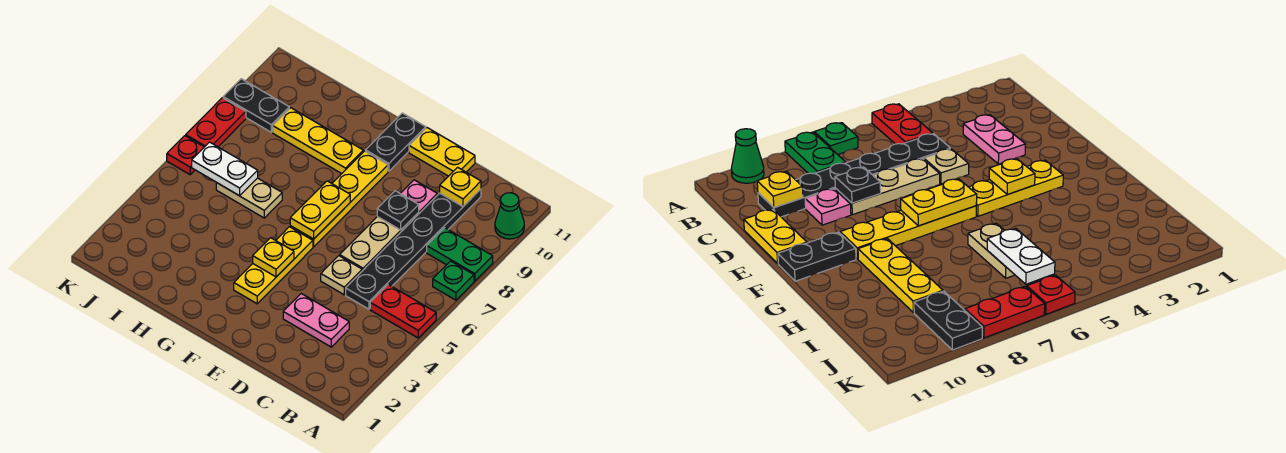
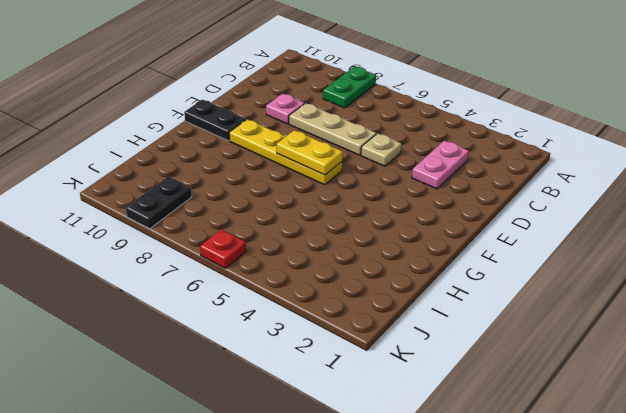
none -> red plate A5:B5 level 1
none -> green plate A7 level 1
none -> green cone A10 level 1

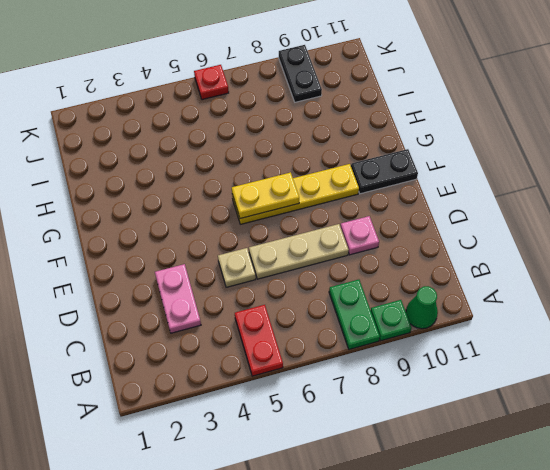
green plate A9 level 1 -> green plate A7 level 1
none -> black plate C5:C10 level 1
none -> yellow plate D11:E11 level 1
none -> yellow plate F3:F5 level 1

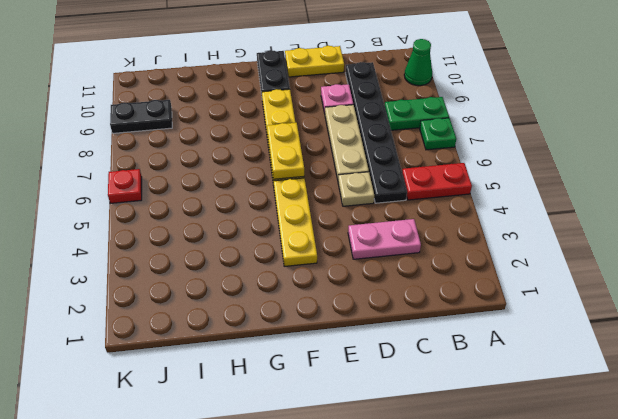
none -> yellow plate G9:I9 level 1
none -> tan plate H6:I6 level 1
none -> red plate K7:K8 level 1

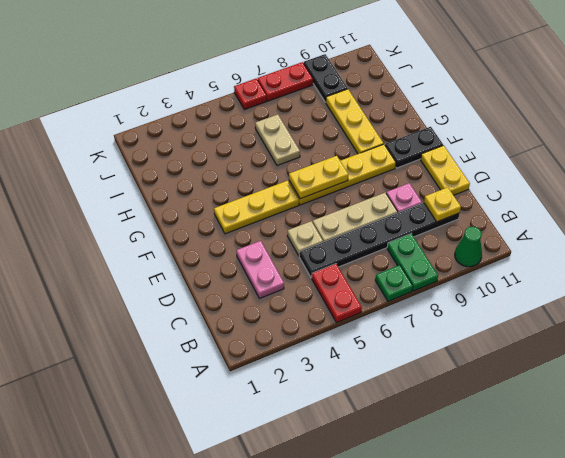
none -> black plate D8 level 2
none -> yellow plate F4 level 2
none -> white plate I6:J6 level 2

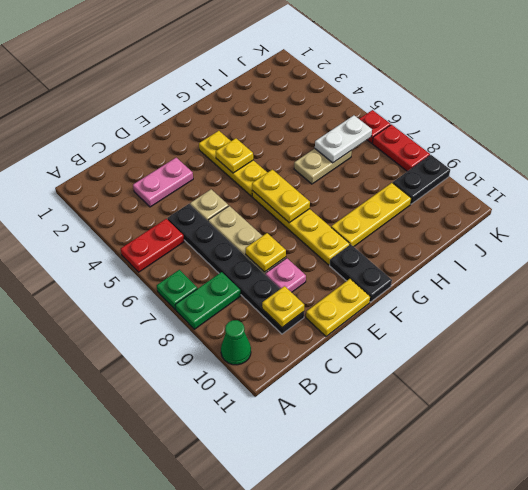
yellow plate D8 level 2 -> black plate D8 level 2

